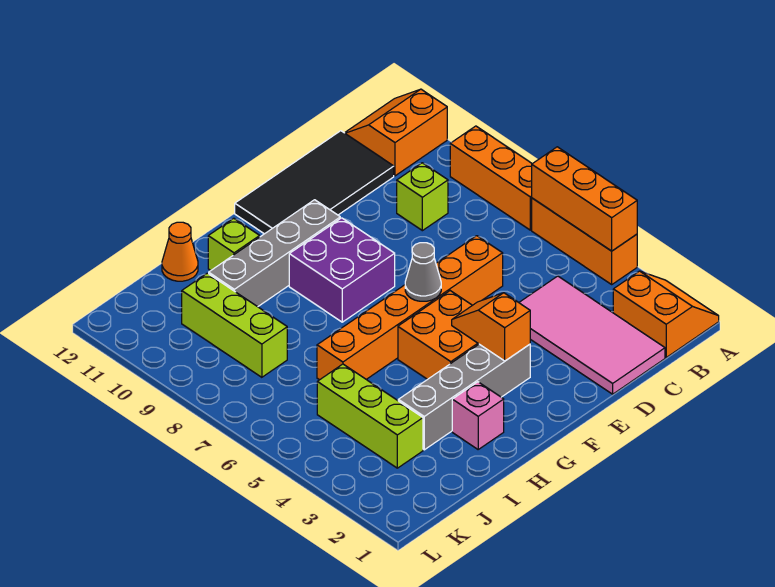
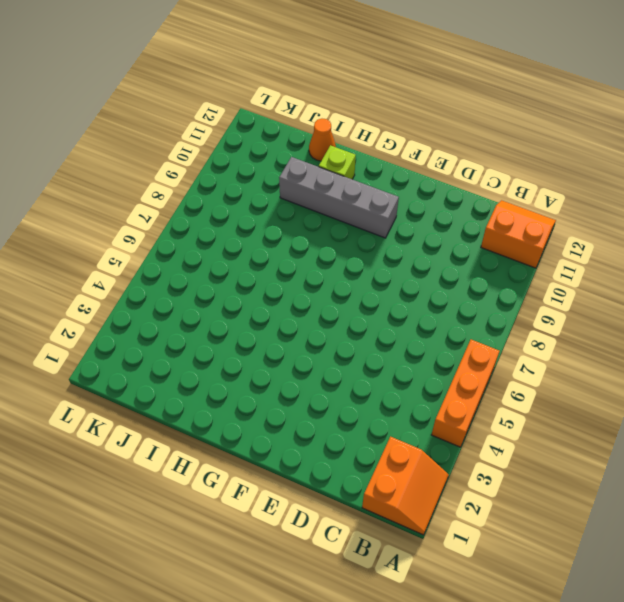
none -> orange brick A7:A9 level 1
none -> pink tile C1:D4 level 1
none -> lime brick C9 level 1

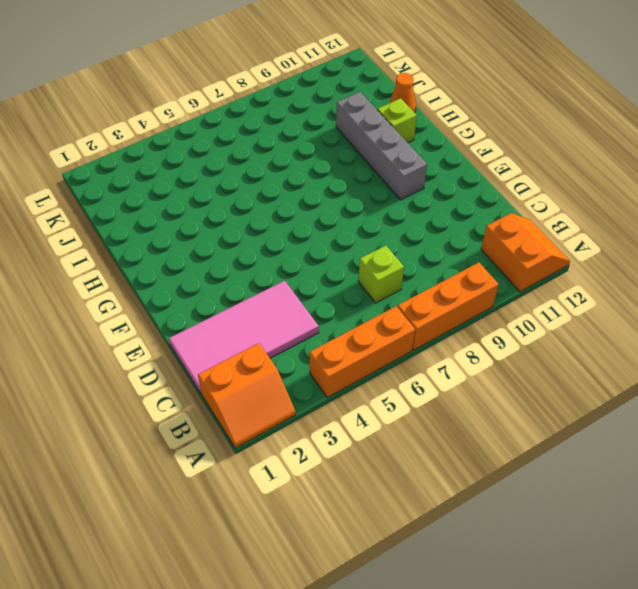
lime brick C7 level 1 -> lime brick C9 level 1
none -> black tile C11:F12 level 1
none -> orange brick D6:I6 level 1
none -> grey brick F3:I3 level 1

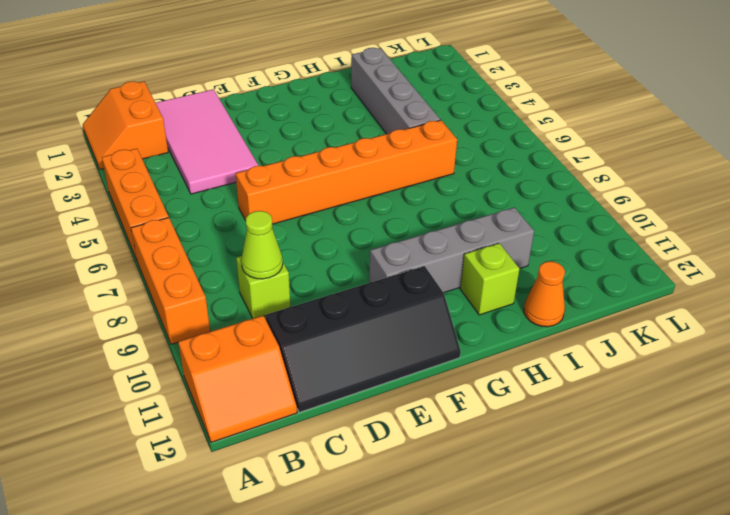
lime cone C9 level 2 -> none
black slope C11:F12 level 1 top 11 -> black tile C11:F12 level 1
grey brick I2:I5 level 1 -> grey brick F3:I3 level 1
none -> orange brick F4:G5 level 1
none -> purple brick F8:G9 level 1
none -> pink brick H2 level 1

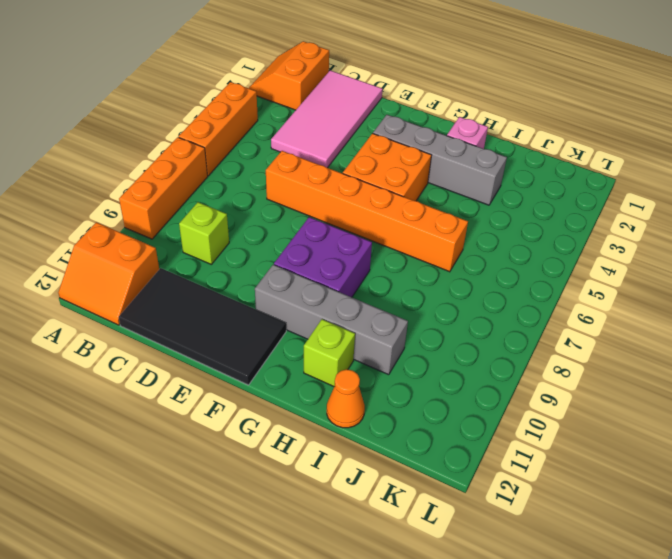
none -> lime brick J3:J5 level 1
none -> lime brick J8:J10 level 1
none -> orange brick A4:A6 level 2

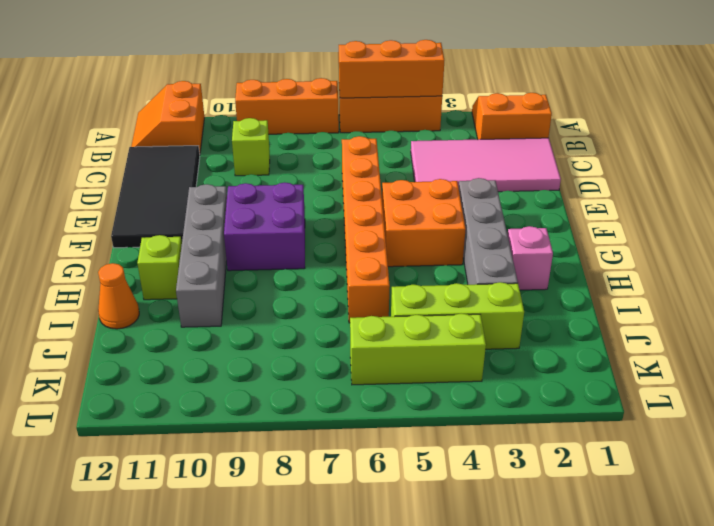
lime brick K4:K6 level 1 -> lime brick J8:J10 level 1
none -> orange slope F3:F4 level 2 top 3
none -> grey cone F6 level 2

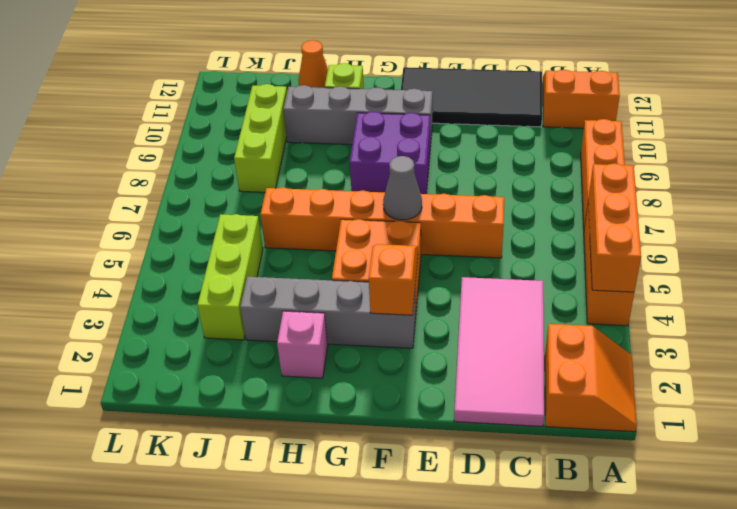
none -> lime brick C9 level 1

